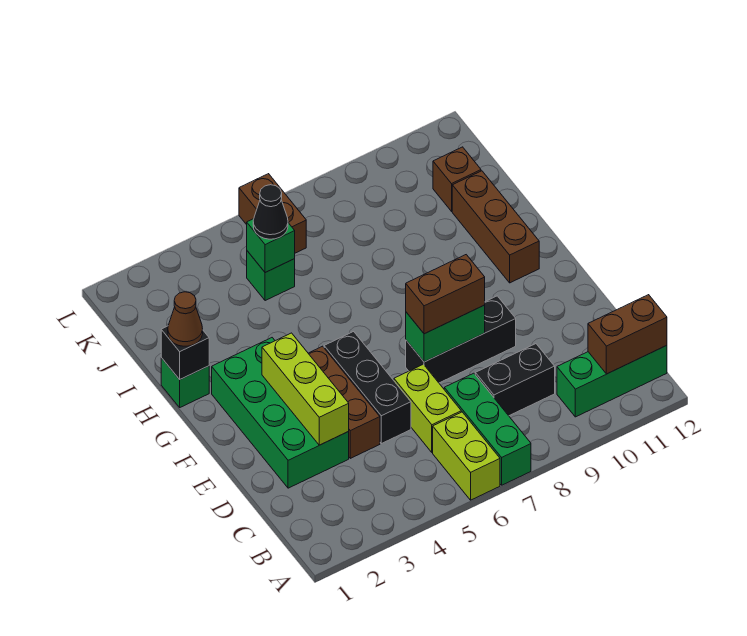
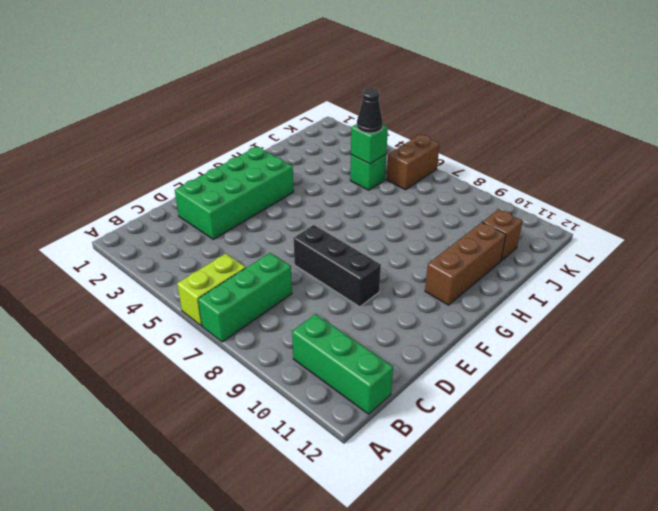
none -> lime brick C6:D6 level 1
none -> black brick C8:C9 level 1
none -> brown brick D4:F4 level 1

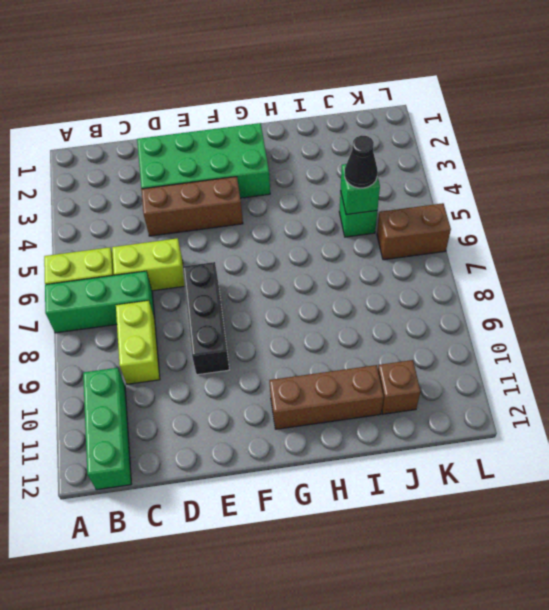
lime brick C8:C9 level 1 -> black brick C8:C9 level 1
none -> black brick D5:F5 level 1
none -> green brick H1 level 1
none -> brown brick B11:B12 level 2

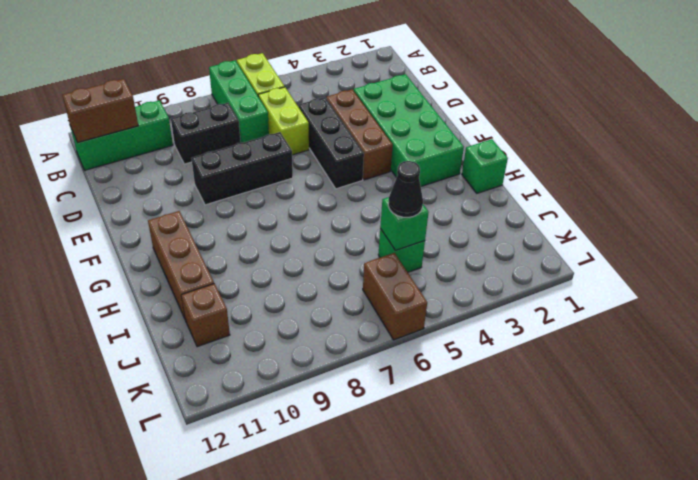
none -> lime brick D3:F3 level 2
none -> green brick E7:E8 level 2
none -> black brick H1 level 2

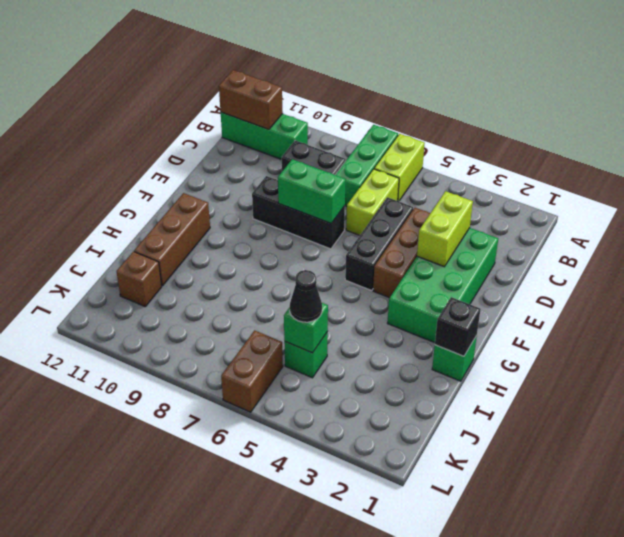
lime brick D3:E3 level 2 -> lime brick D3:F3 level 2
none -> brown brick E7:E8 level 3
none -> brown cone H1 level 3

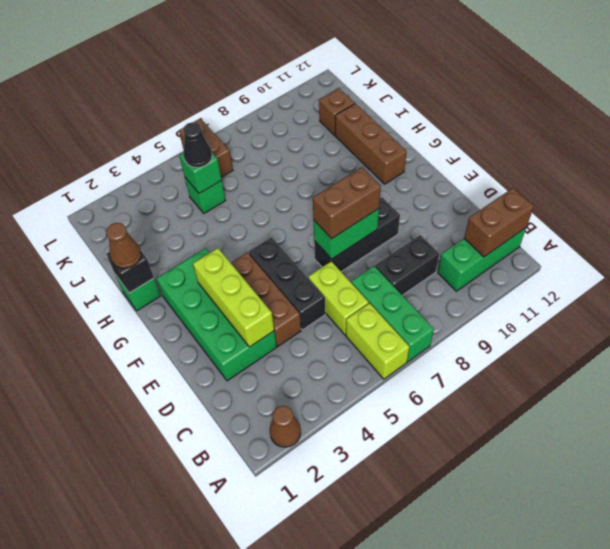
brown cone A2 level 1 -> none

